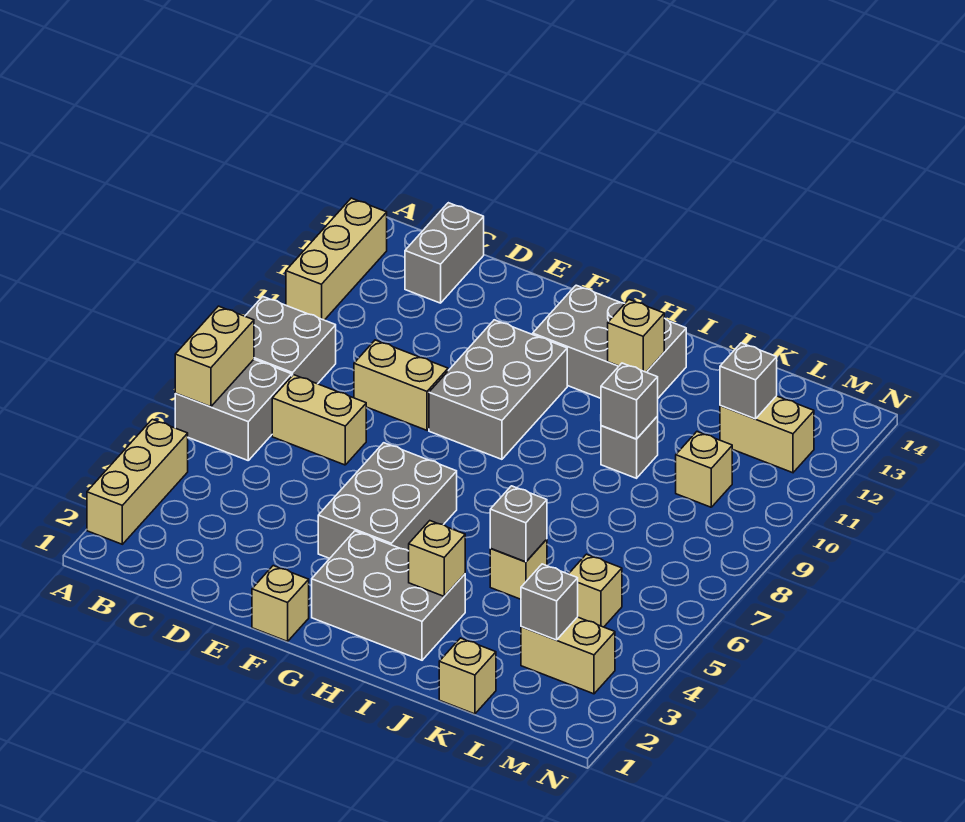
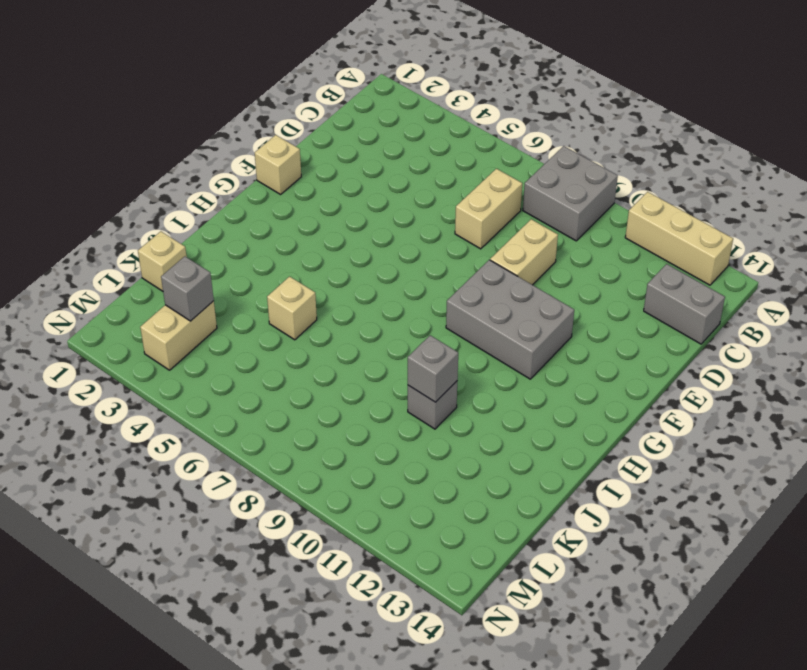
none -> tan brick A2:A4 level 1
none -> grey brick A6:B7 level 1
none -> grey brick F4:G6 level 1

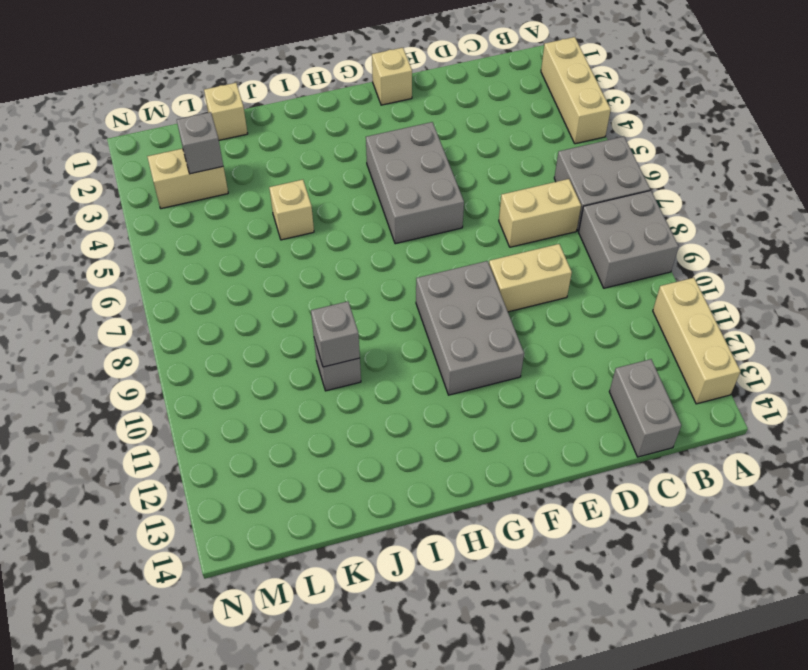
none -> grey brick G2:I3 level 1
none -> grey brick G12:I13 level 1
none -> tan brick L5 level 1

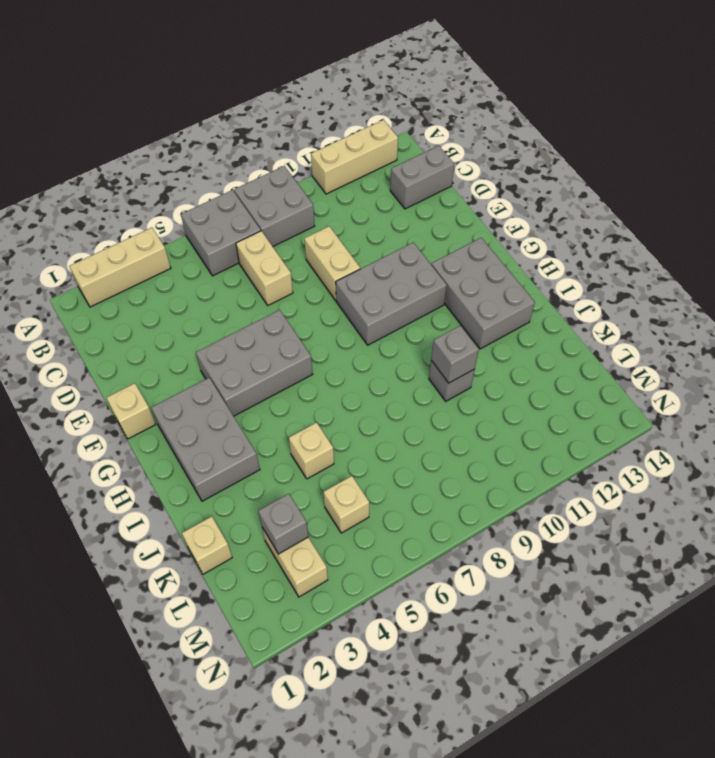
none -> tan brick L10 level 1
none -> tan brick L12:M12 level 1
none -> tan brick A6:A7 level 2

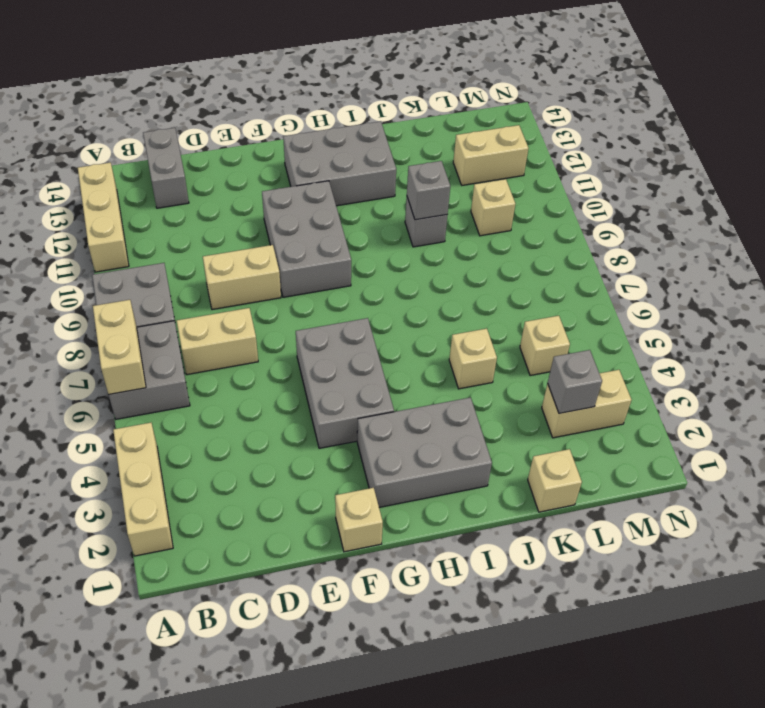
none -> tan brick I3 level 2
none -> tan brick I12 level 2
none -> grey brick J5 level 2

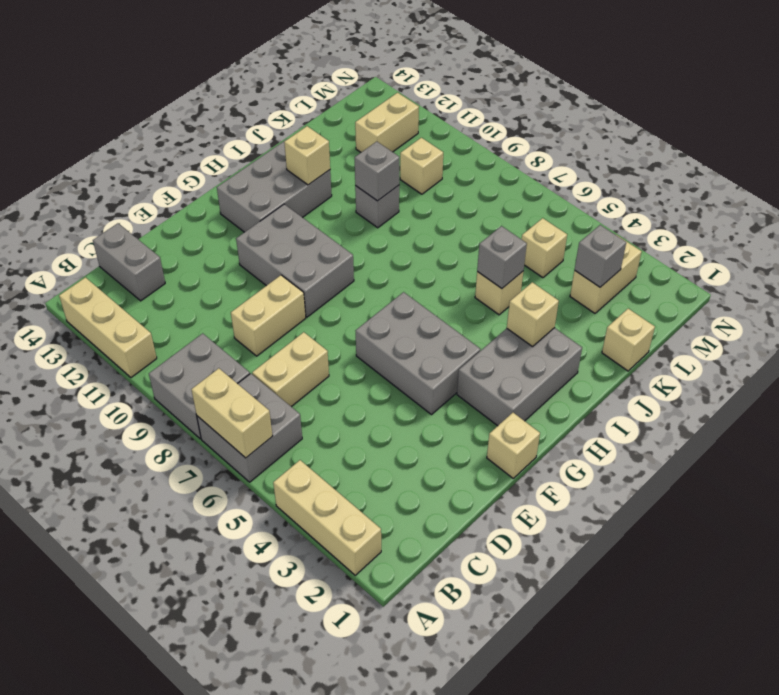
none -> grey brick L12 level 2

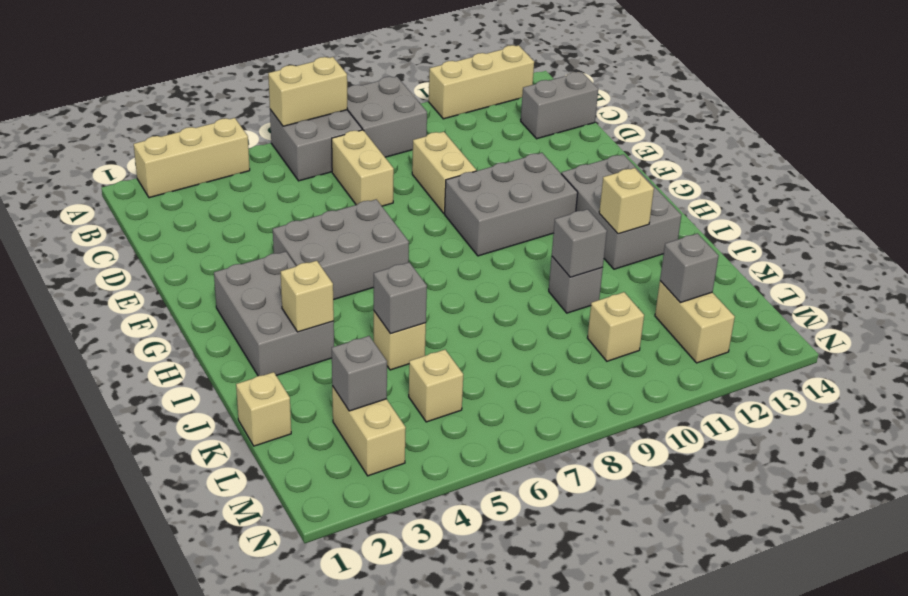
none -> tan brick F1 level 1

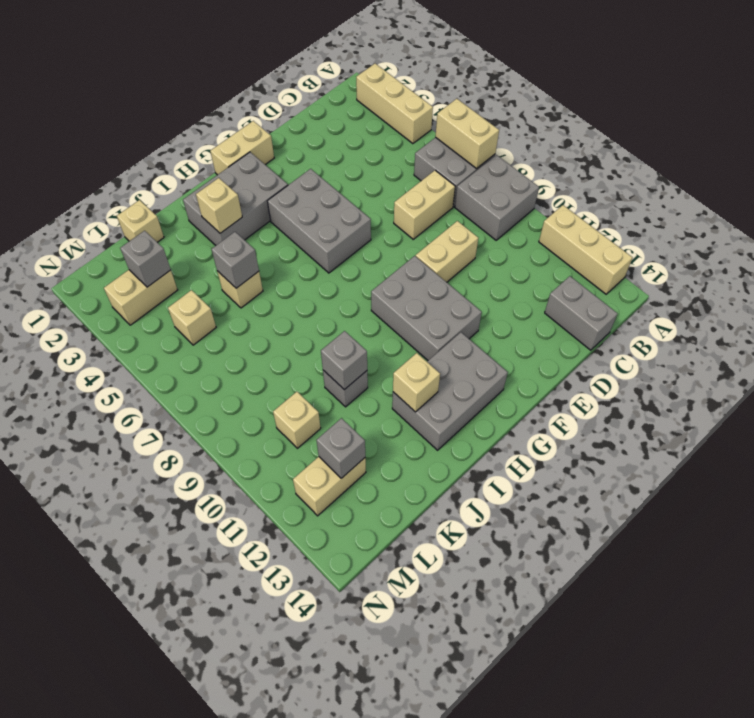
tan brick F1:G1 level 1 -> tan brick F1 level 1

